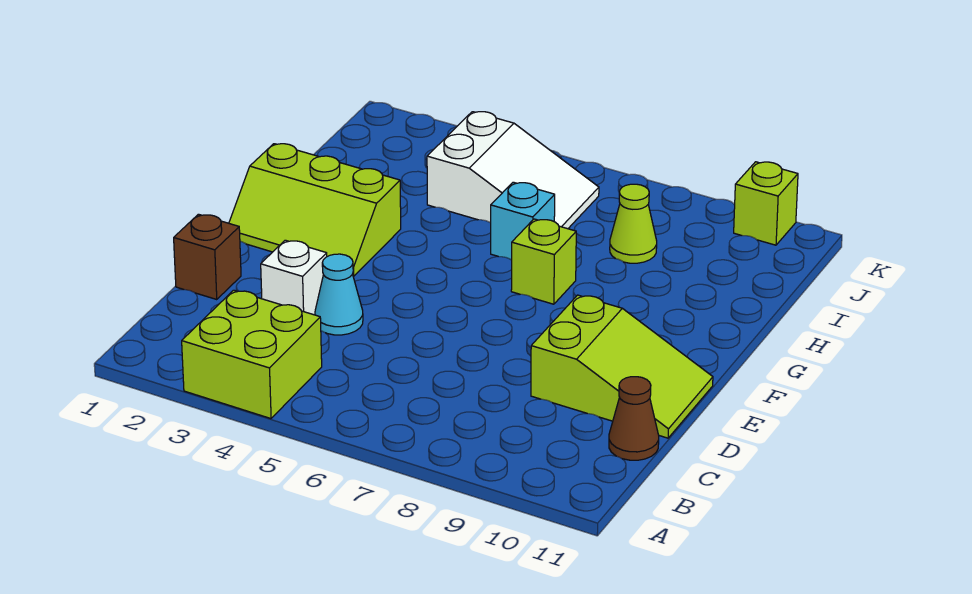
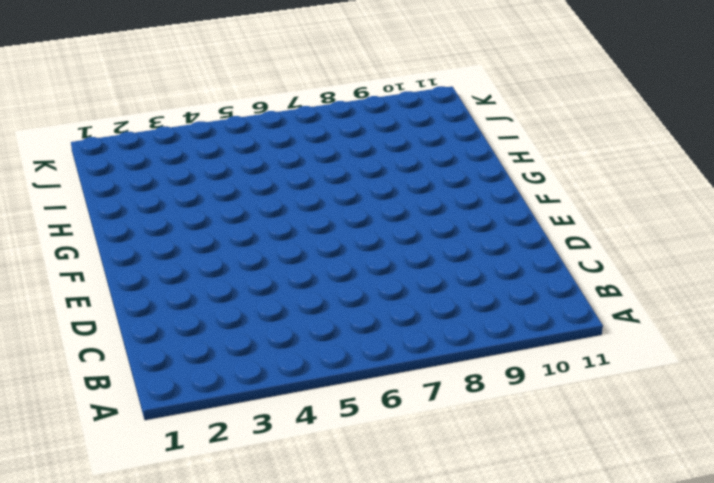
none -> lime brick A3:B4 level 1
none -> brown cone C11 level 1
none -> brown brick D1 level 1

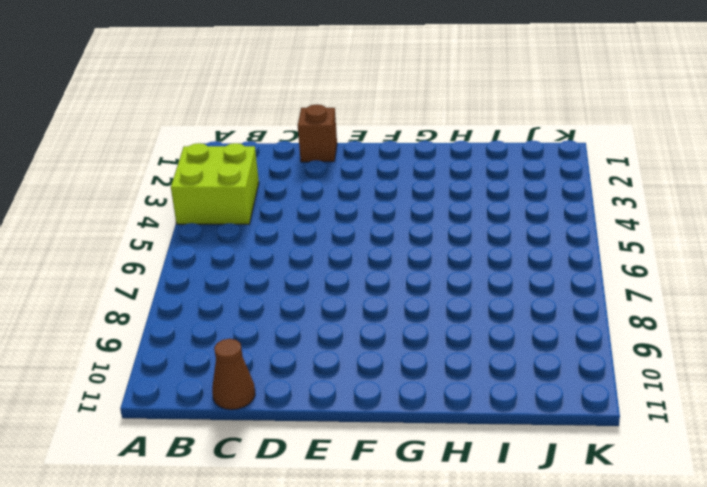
none -> white brick D3 level 1
none -> cyan cone D4 level 1
none -> lime slope D9:E11 level 1 top 9

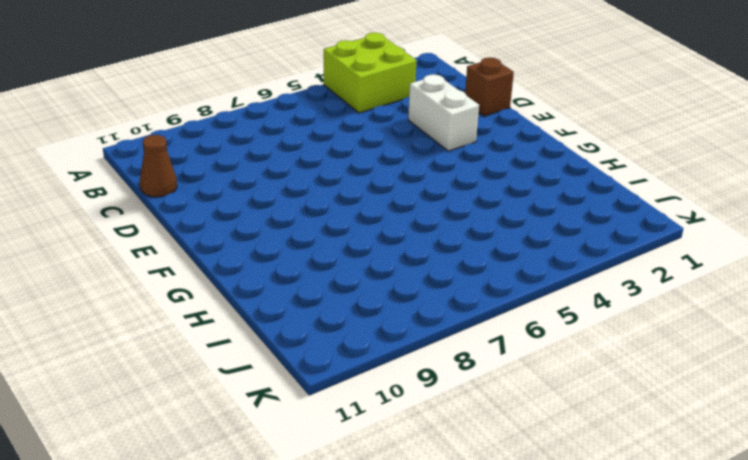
white brick D3:E3 level 1 -> white brick D3 level 1
none -> cyan cone D4 level 1
none -> lime slope D9:E11 level 1 top 9
none -> lime slope F1:G3 level 1 top G

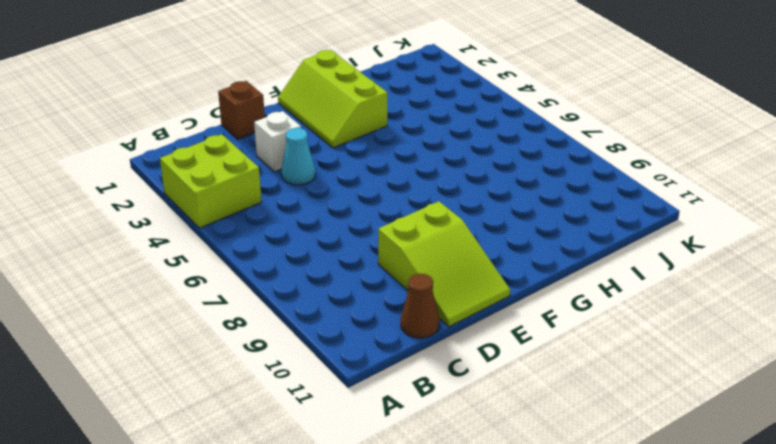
none -> lime brick G7 level 1
none -> cyan brick H6 level 1
none -> white slope I4:J6 level 1 top 4

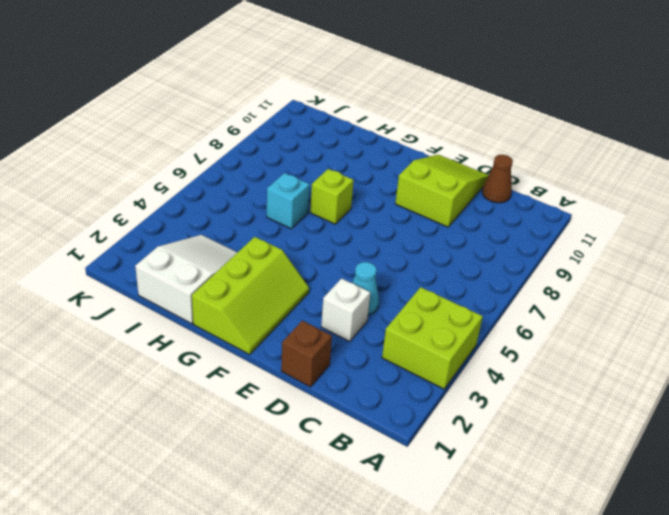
white slope H1:I3 level 1 top 1 -> white slope I4:J6 level 1 top 4
none -> lime cone I8 level 1
none -> lime brick K10 level 1

